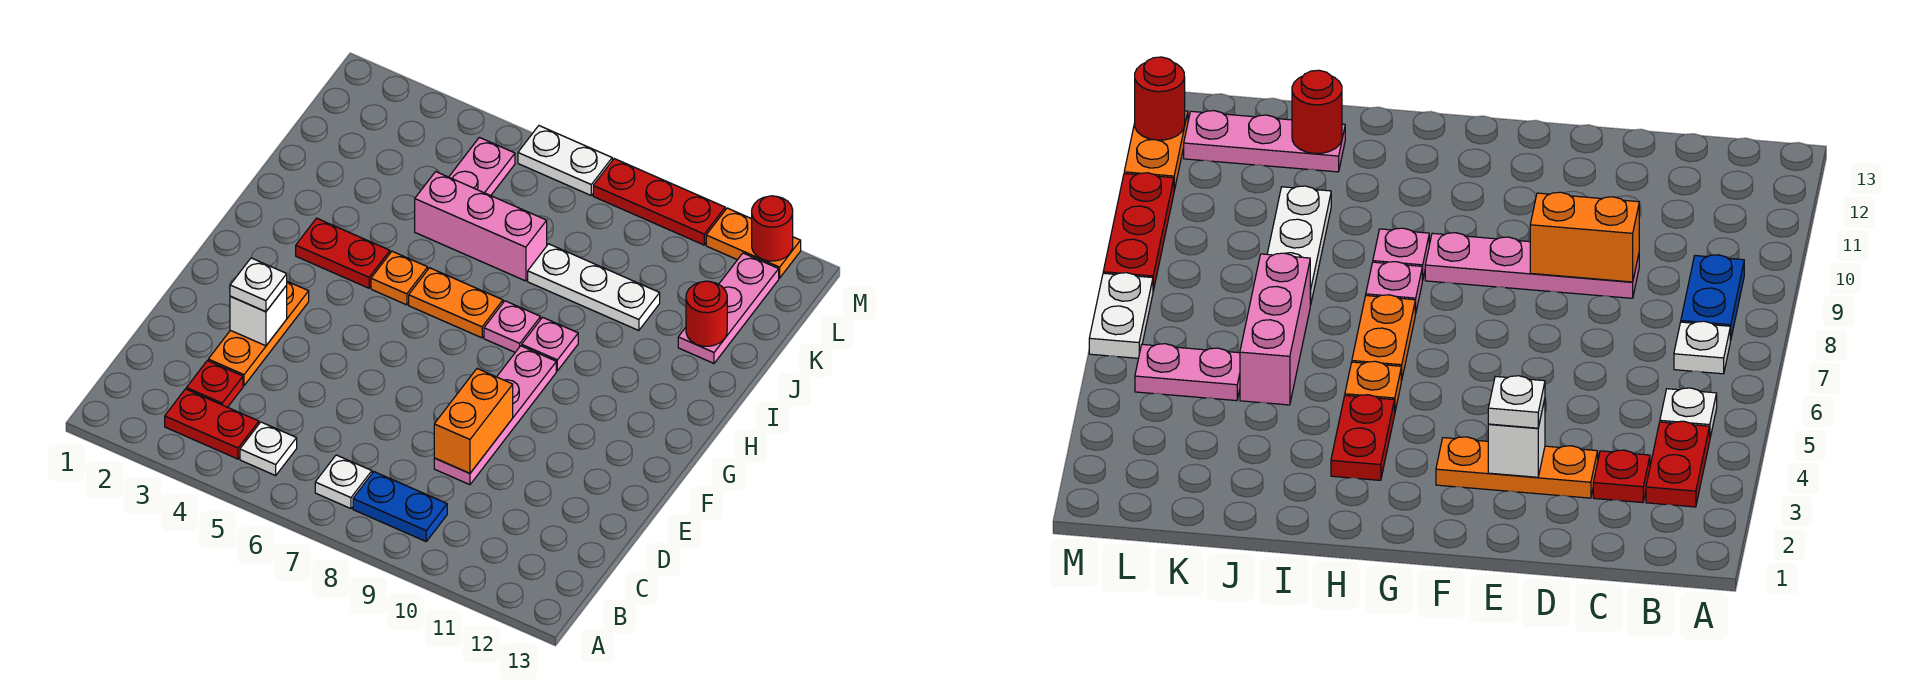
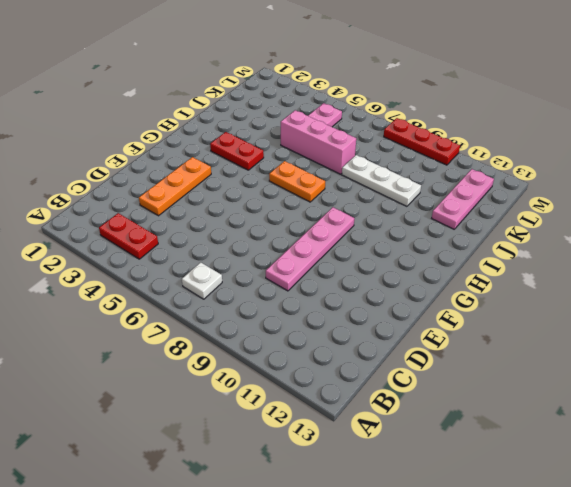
none -> white plate B5 level 1
none -> blue plate B8:B9 level 1
none -> red plate C3 level 1

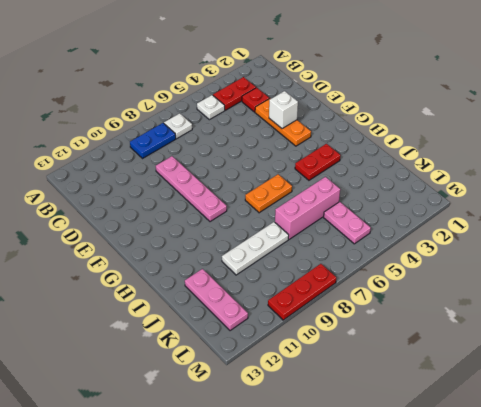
none -> orange plate H5 level 1
none -> pink plate H8 level 1
none -> pink plate H9 level 1

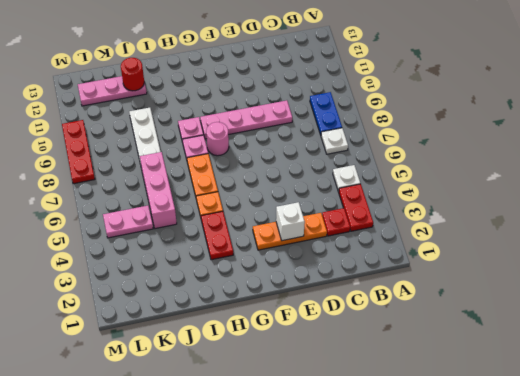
pink round brick G8 level 1 -> none
none -> white plate M6:M7 level 1
none -> orange plate M11:M12 level 1
none -> orange brick D9:E9 level 2

